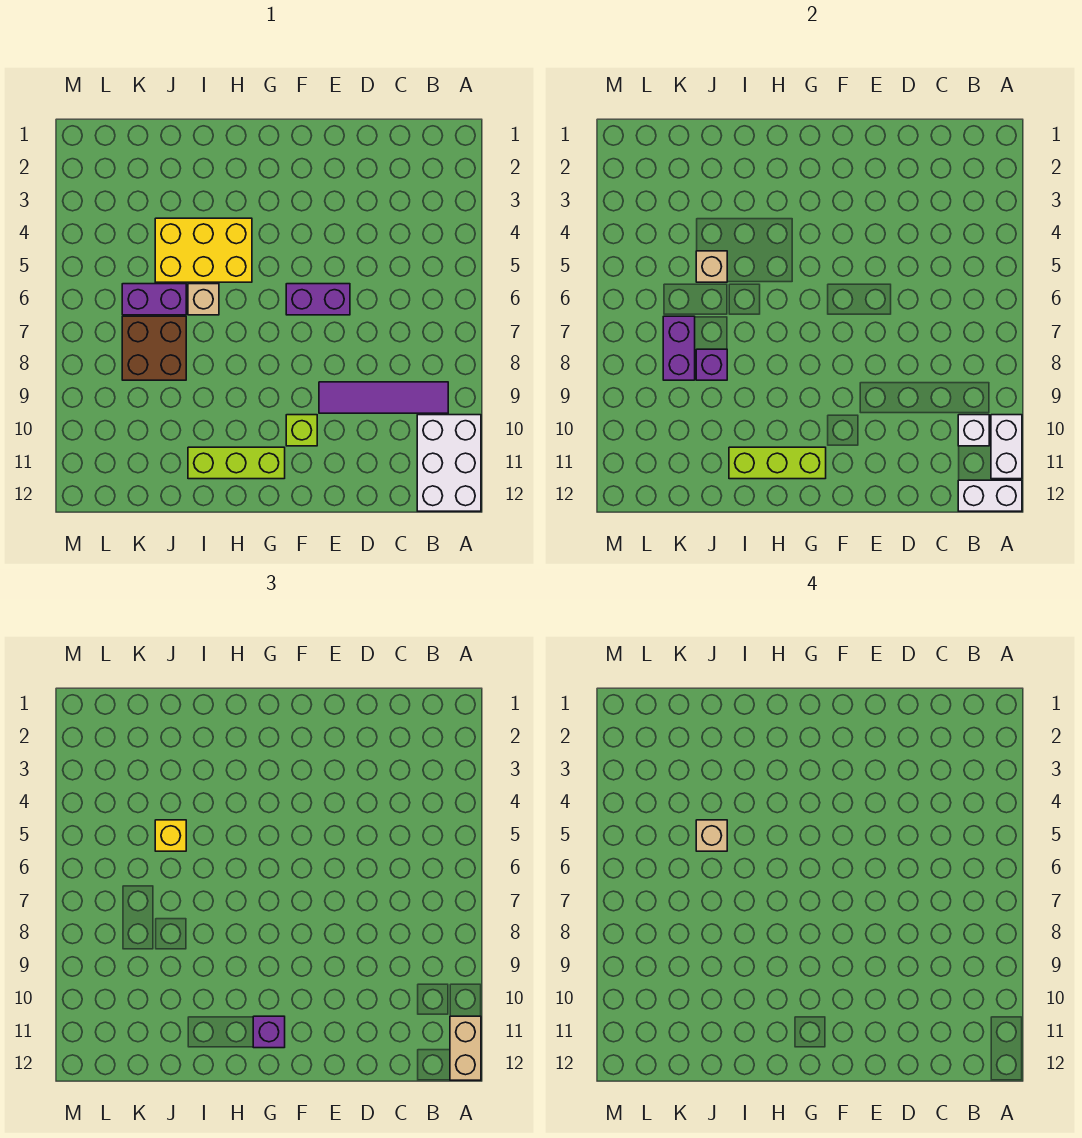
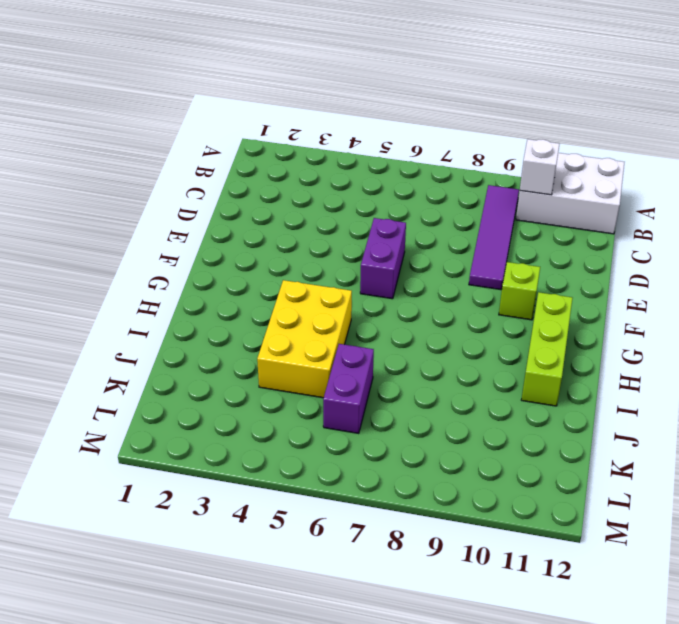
none -> tan brick I6 level 1
none -> brown brick J7:K8 level 1
none -> white brick A10:A11 level 2

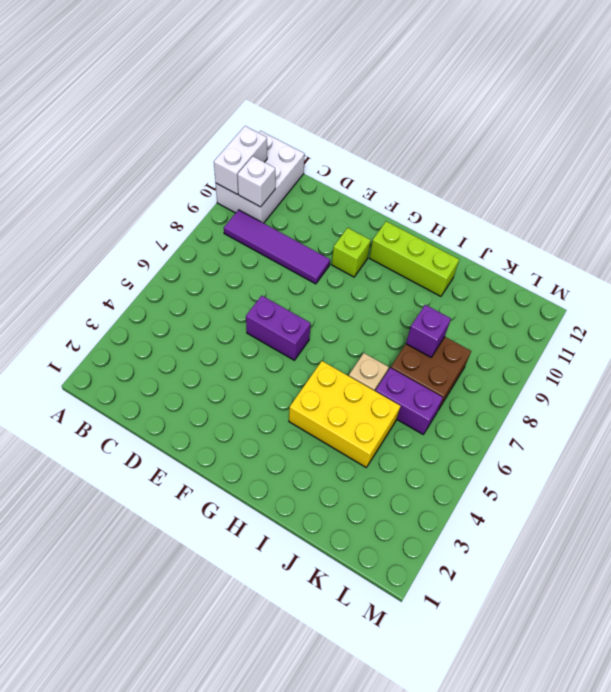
none -> white brick A12:B12 level 2
none -> lime brick G11:I11 level 2
none -> tan brick J5 level 2

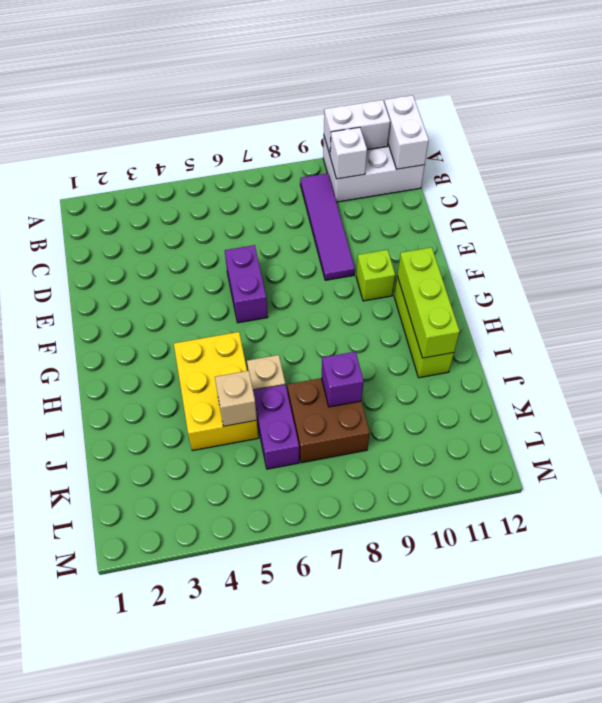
none -> purple brick K7:K8 level 2
none -> tan brick A11:A12 level 3
none -> purple brick G11 level 3

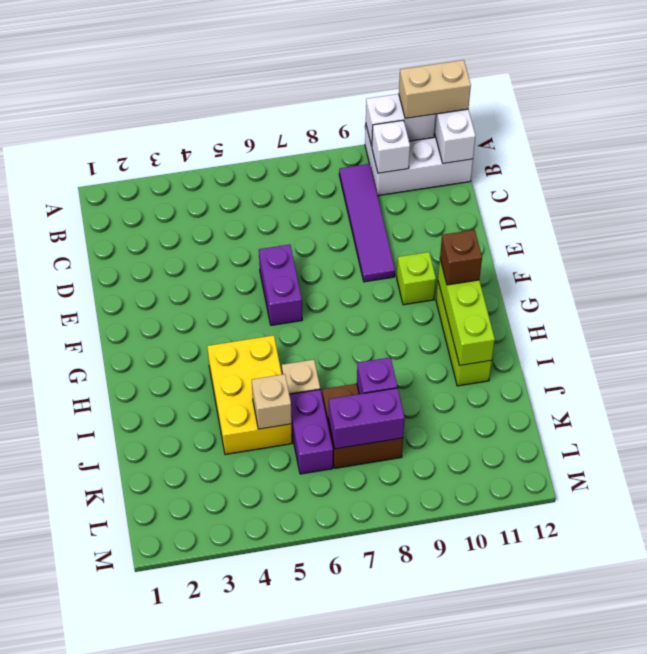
brown brick G11 level 3 -> purple brick G11 level 3
none -> yellow brick J5 level 3
none -> tan brick J5 level 4

